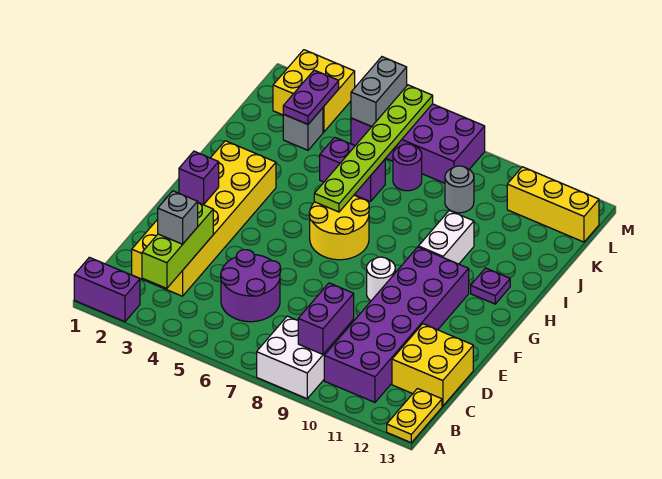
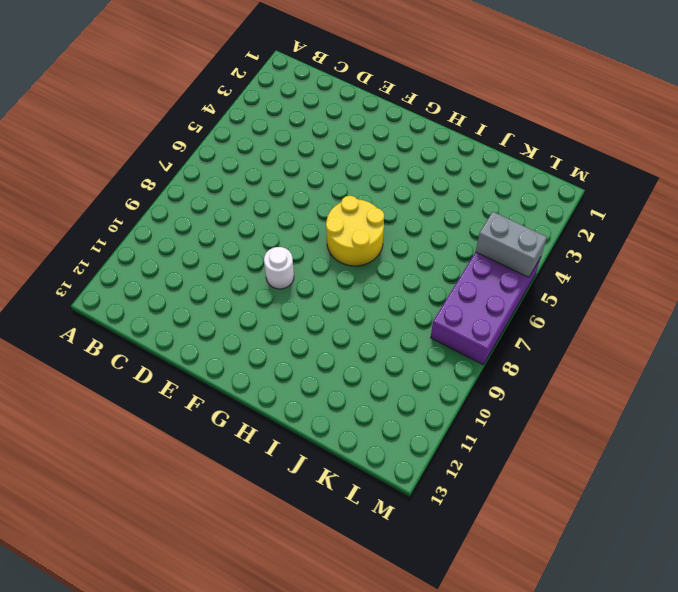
none -> purple brick A1:A2 level 1
none -> white brick A8:B9 level 1
none -> yellow plate A13:B13 level 1

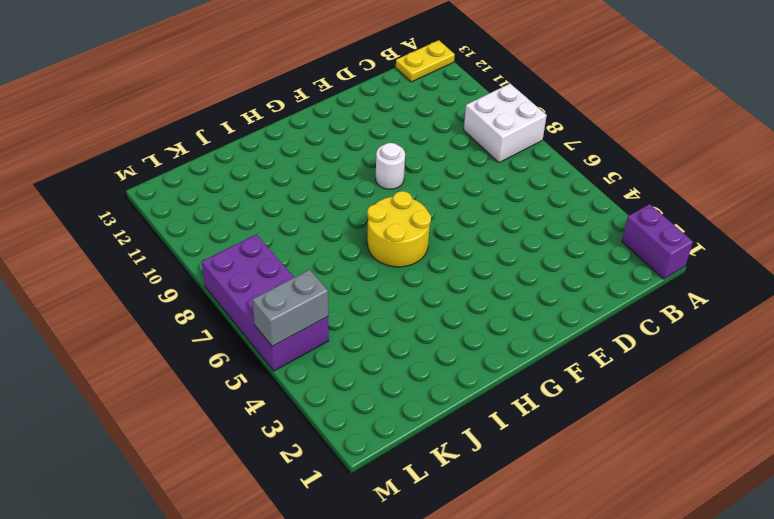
none -> purple brick B10:G11 level 1
none -> yellow brick C2:H3 level 1
none -> purple round brick C5:D6 level 1

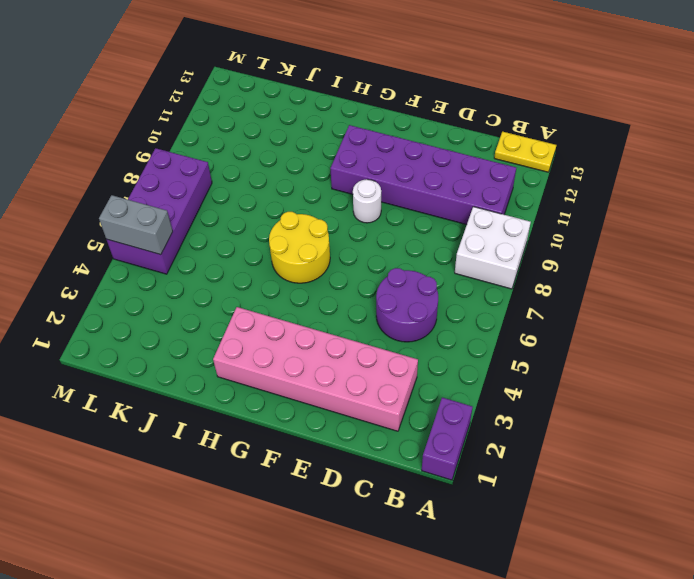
pink brick C2:H3 level 1 -> yellow brick C2:H3 level 1
none -> yellow brick C12:D13 level 1
none -> white brick H10:I10 level 1
none -> purple plate H12 level 1

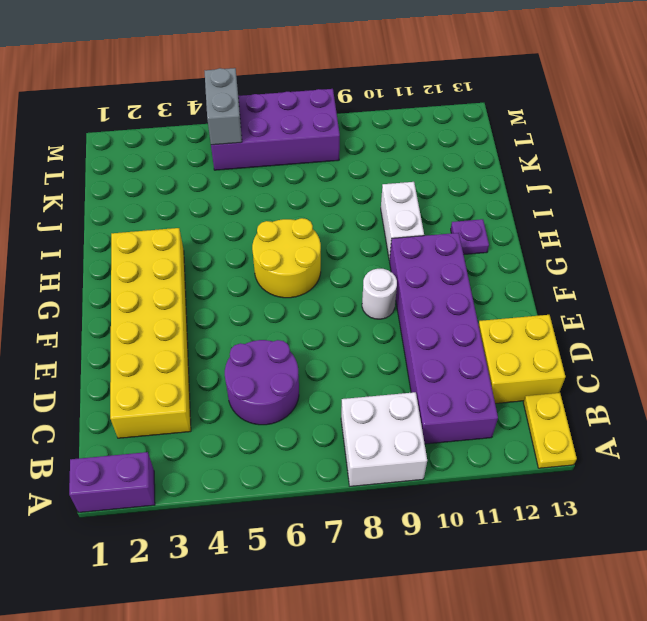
none -> purple brick J5:J6 level 1
none -> grey brick K3 level 1
none -> purple round brick K7 level 1

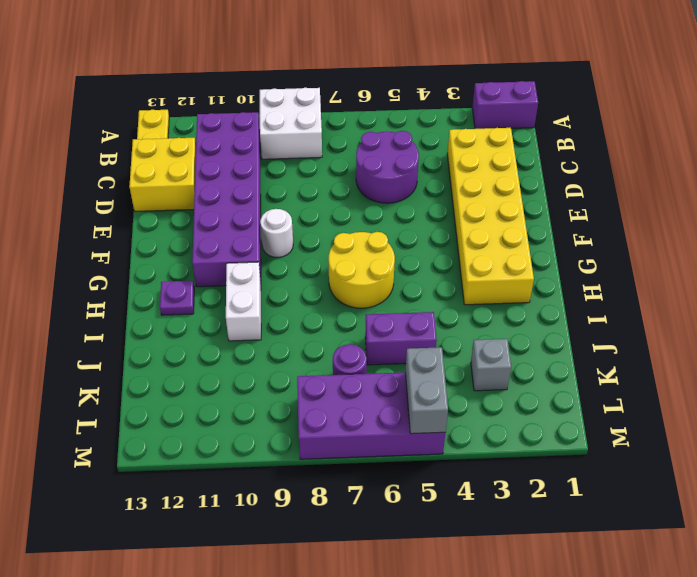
none -> grey round brick K9 level 1
none -> yellow brick L2:M3 level 1
none -> yellow brick L11:L13 level 1

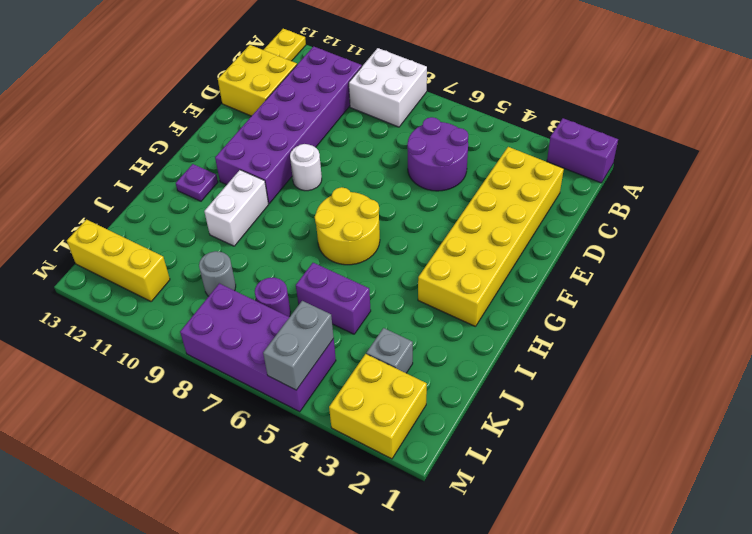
none -> lime brick B3:D3 level 2
none -> purple brick B9:C9 level 2
none -> purple brick F2 level 2

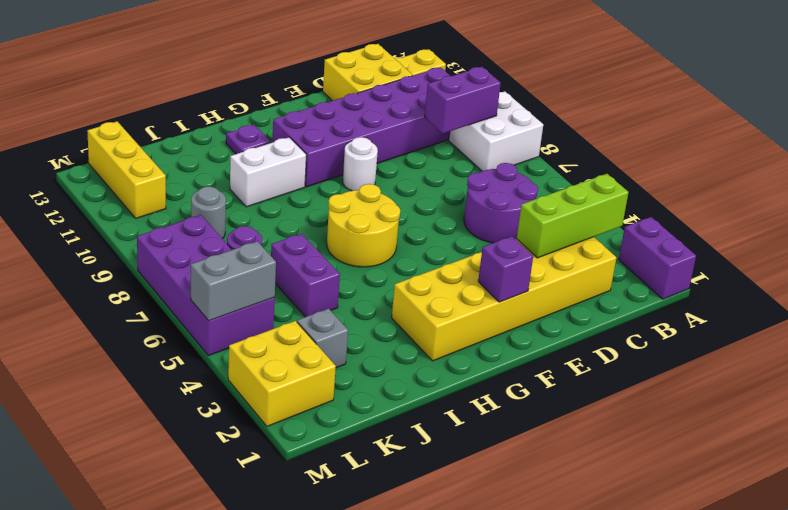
none -> lime plate H6:M6 level 2
none -> purple plate K3:L3 level 2
none -> grey brick C3 level 3

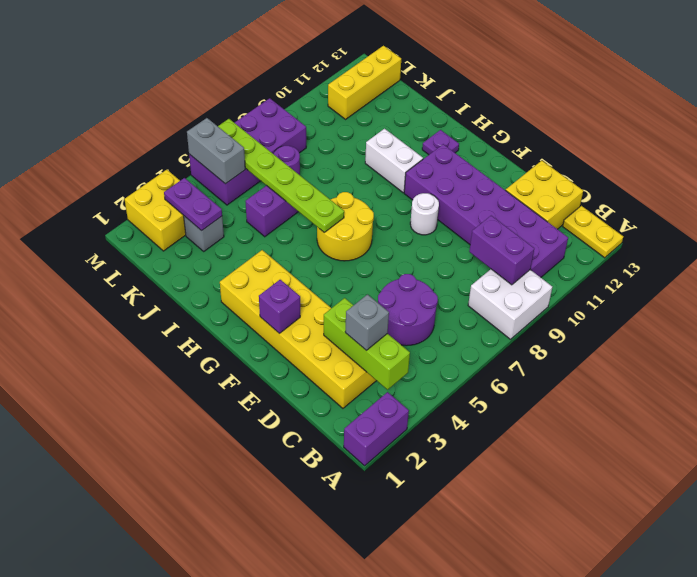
none -> grey round brick K9 level 1

